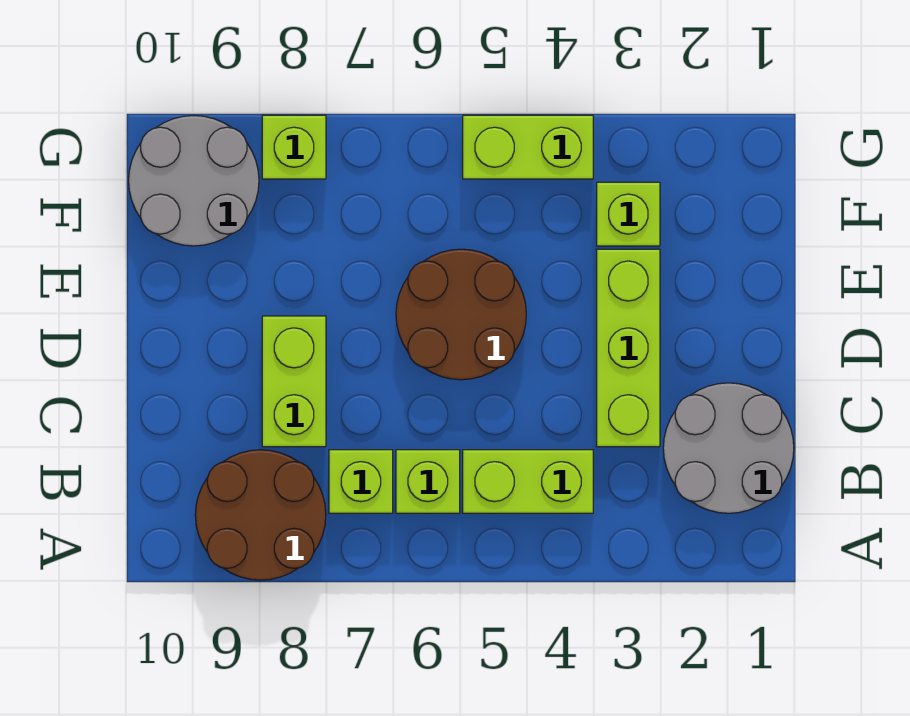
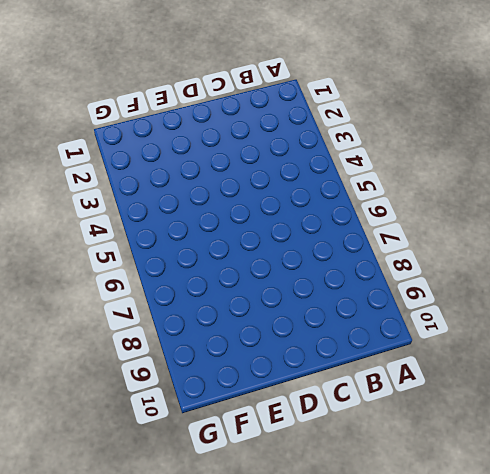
none -> brown round brick A8:B9 level 1
none -> grey round brick B1:C2 level 1
none -> lime brick B4:B5 level 1

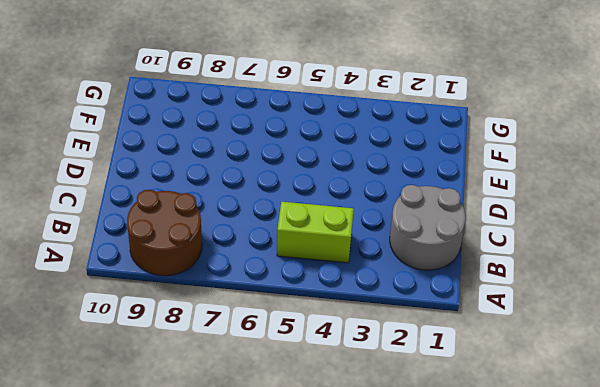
none -> lime brick B6 level 1
none -> lime brick B7 level 1
none -> lime brick C3:E3 level 1

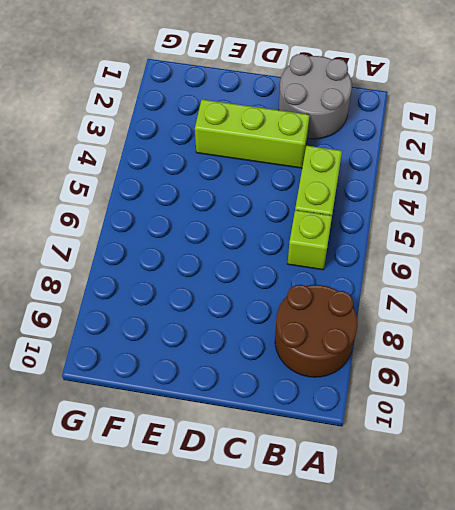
none -> lime brick B7 level 1
none -> lime brick C8:D8 level 1
none -> brown round brick D5:E6 level 1

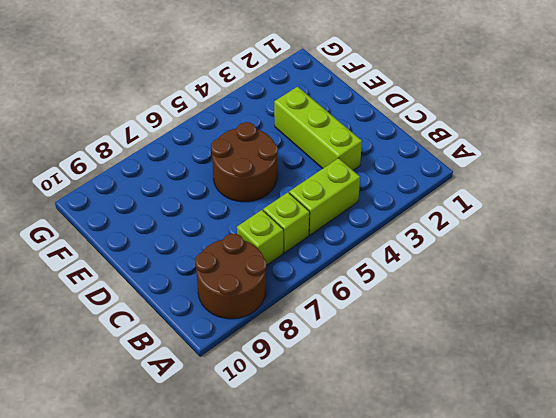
none -> grey round brick B1:C2 level 1
none -> lime brick C8:D8 level 1
none -> lime brick F3 level 1

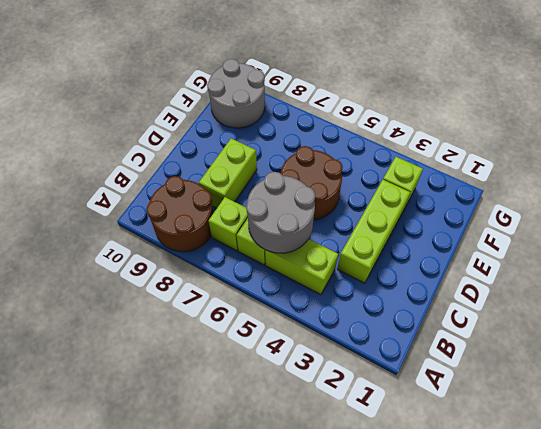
grey round brick B5:C6 level 2 -> grey round brick B1:C2 level 1
none -> lime brick G4:G5 level 1
none -> lime brick G8 level 1

